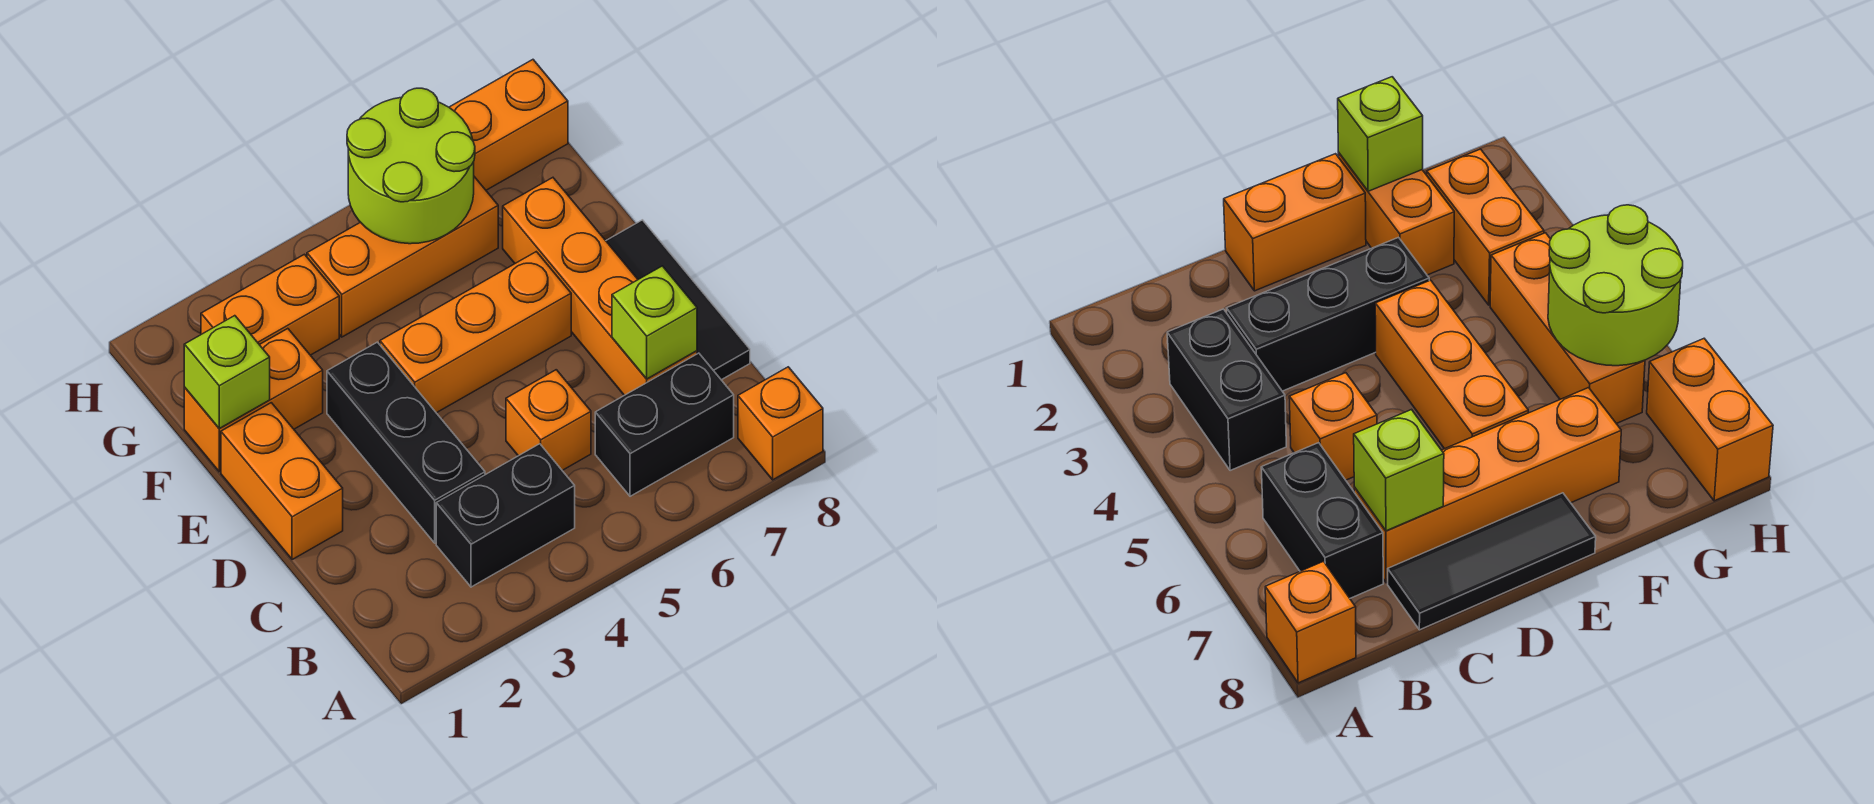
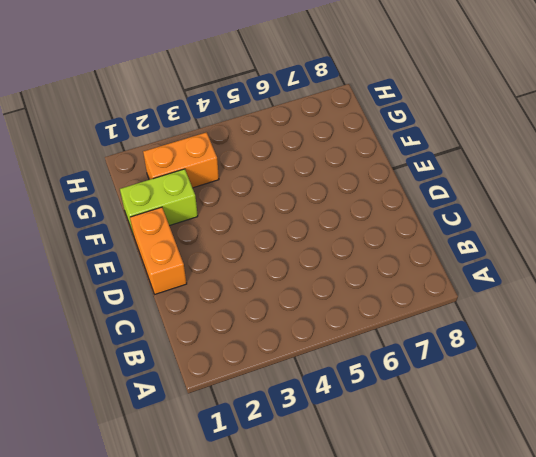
lime brick F1:F2 level 1 -> orange brick F1:F2 level 1
none -> orange brick A8 level 1
none -> black brick B3:B4 level 1
none -> black brick B6:B7 level 1

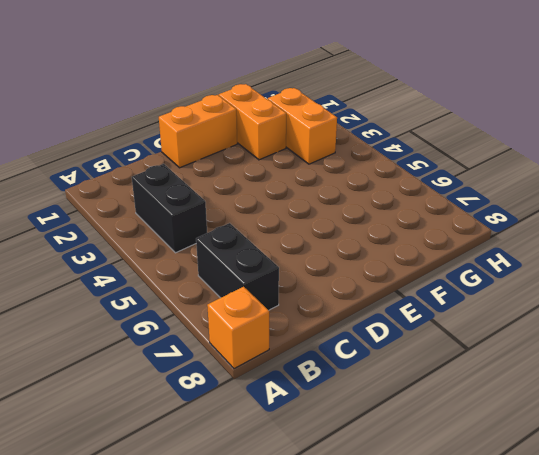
none -> black brick C3:E3 level 1
none -> orange brick C5 level 1
none -> orange brick C7:F7 level 1

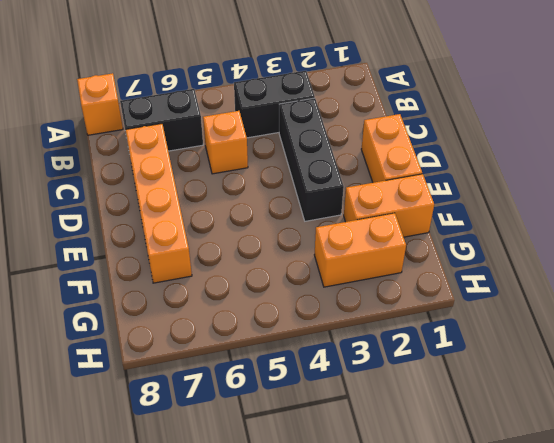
none -> black tile C8:E8 level 1
none -> orange brick E4:E6 level 1
none -> orange brick G4:G6 level 1

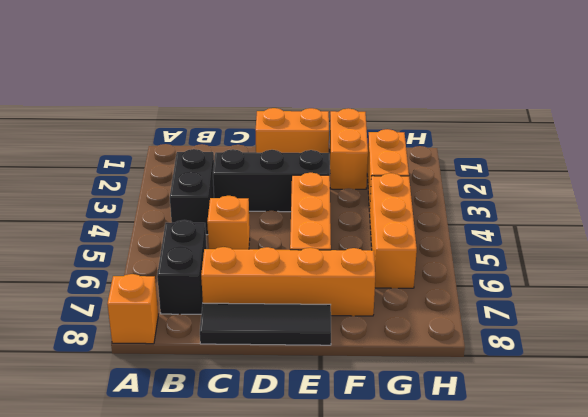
none -> orange brick H7:H8 level 1
none -> lime brick C7 level 2
none -> lime brick F1 level 2

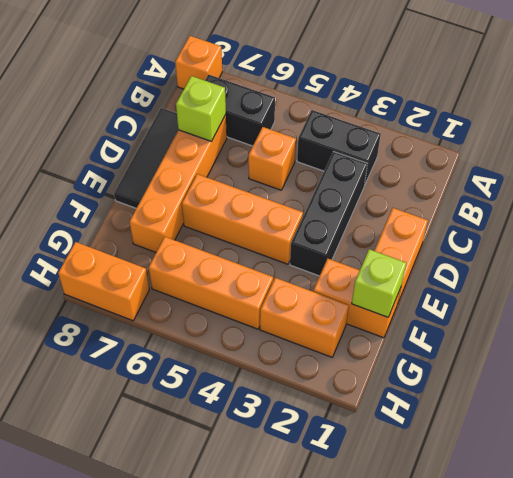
none -> lime round brick G5:H6 level 2

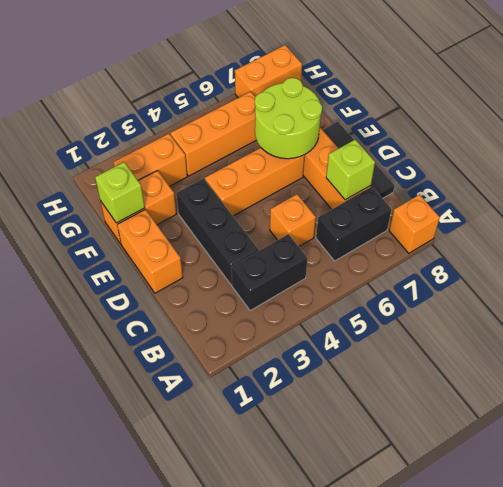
lime round brick E6:F7 level 2 -> lime round brick G5:H6 level 2

